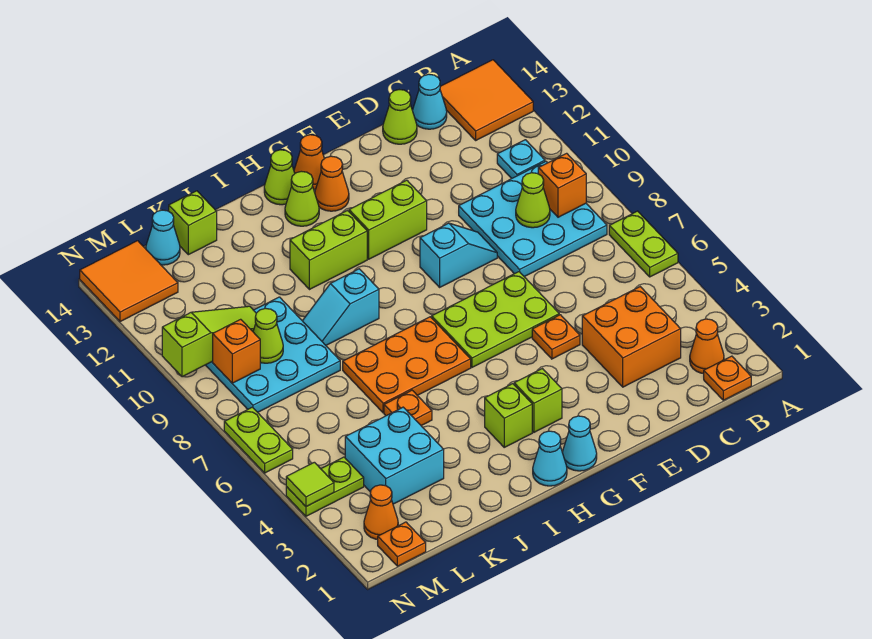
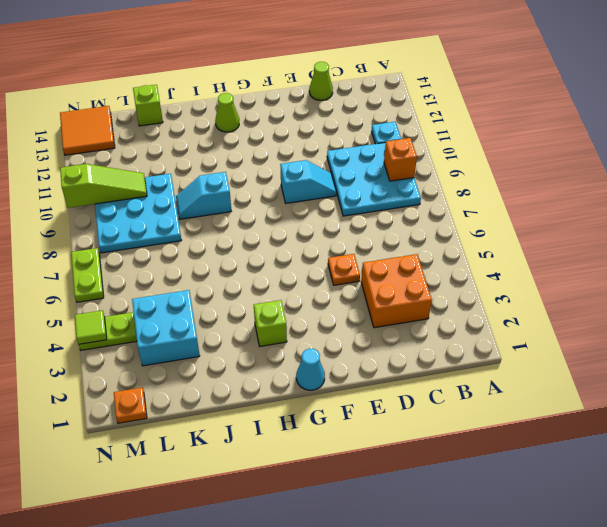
none -> lime plate A6:A7 level 1
none -> orange tile A13:B14 level 1
none -> orange plate B1 level 1
none -> orange cone B2 level 1

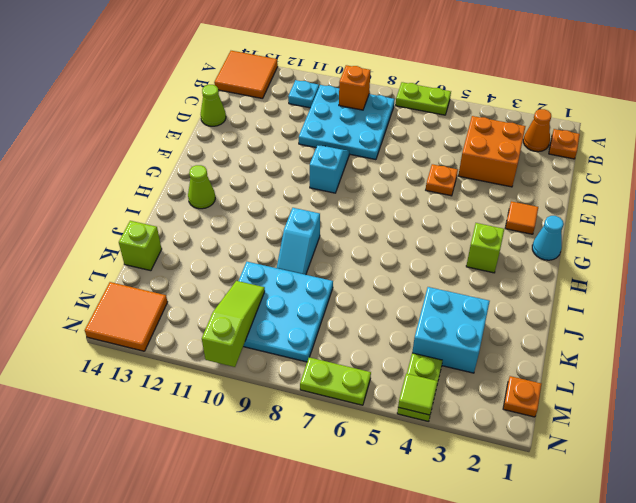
orange tile F2 level 1 -> none
none -> cyan cone C14 level 1
none -> lime plate E6:G7 level 1
none -> lime brick F11:G11 level 1
none -> lime brick G3 level 1

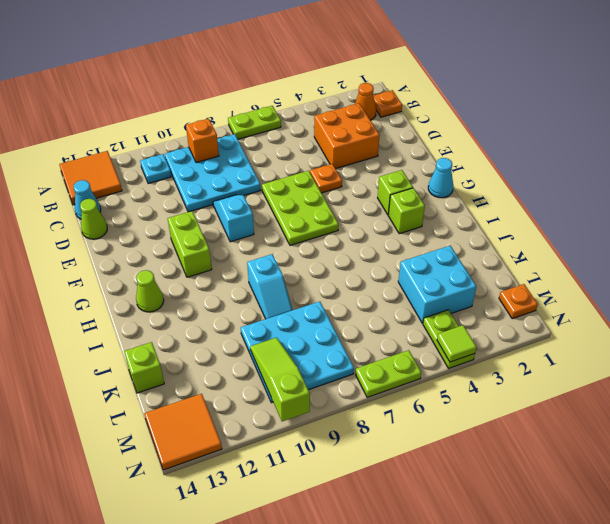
none -> orange cone G13 level 1
none -> orange cone G14 level 1
none -> cyan cone H1 level 1
none -> orange plate H6:J7 level 1

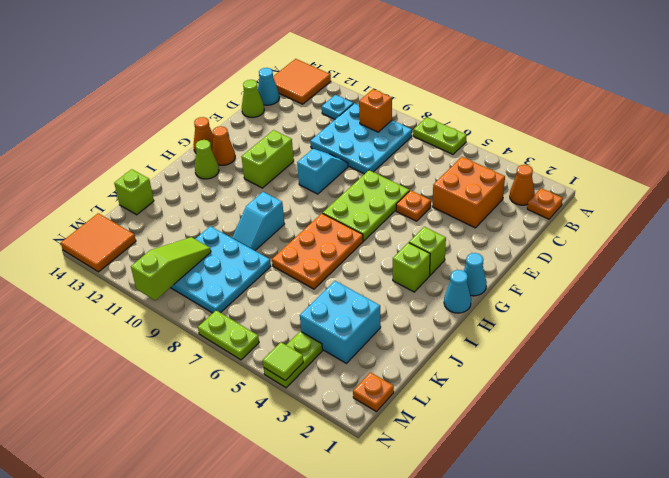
none -> lime brick H11:I11 level 1
none -> lime cone H14 level 1
none -> orange plate J5 level 1
none -> cyan cone L14 level 1

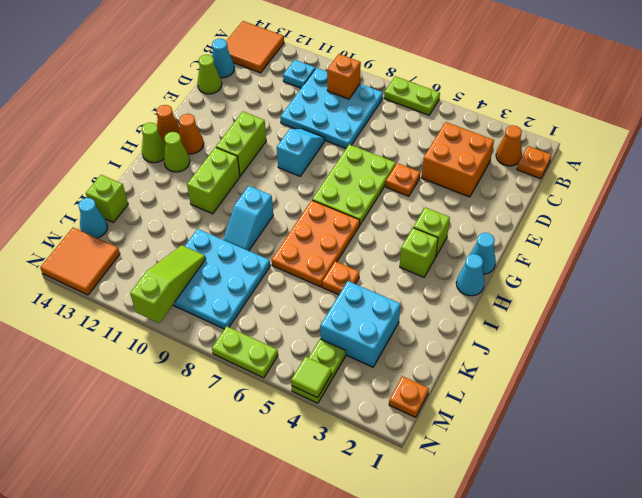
none -> orange cone M2 level 1
none -> lime cone C9 level 2
none -> lime cone L9 level 2
none -> orange brick M9 level 2

